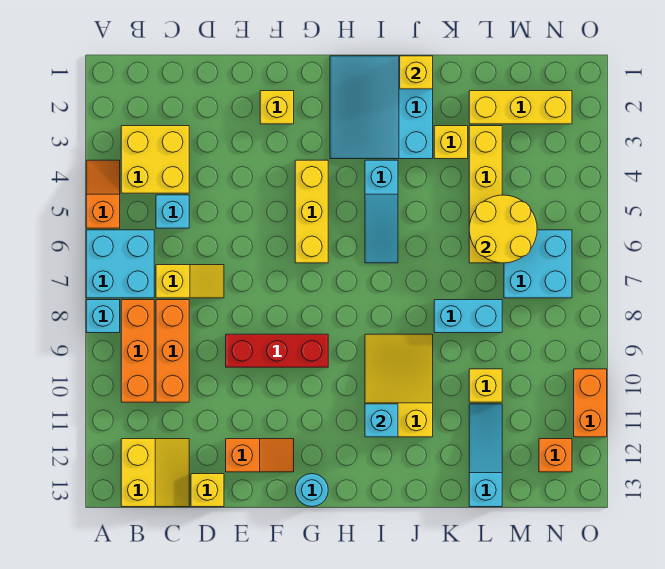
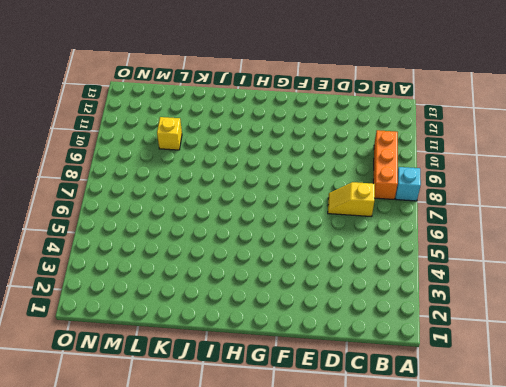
none -> orange slope A4:A5 level 1 top 5
none -> cyan brick A6:B7 level 1
none -> yellow brick B3:C4 level 1
none -> yellow slope B12:C13 level 1 top B

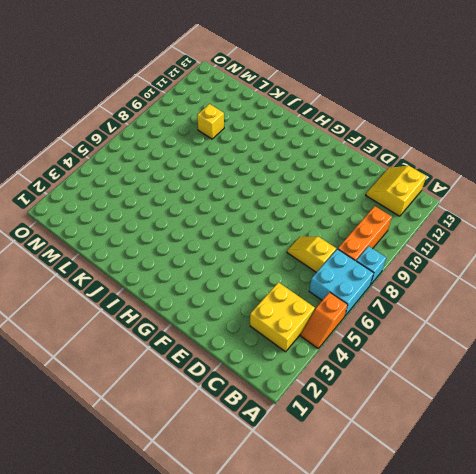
none -> cyan brick C5 level 1
none -> orange brick C8:C10 level 1
none -> yellow brick D13 level 1
none -> red brick E9:G9 level 1

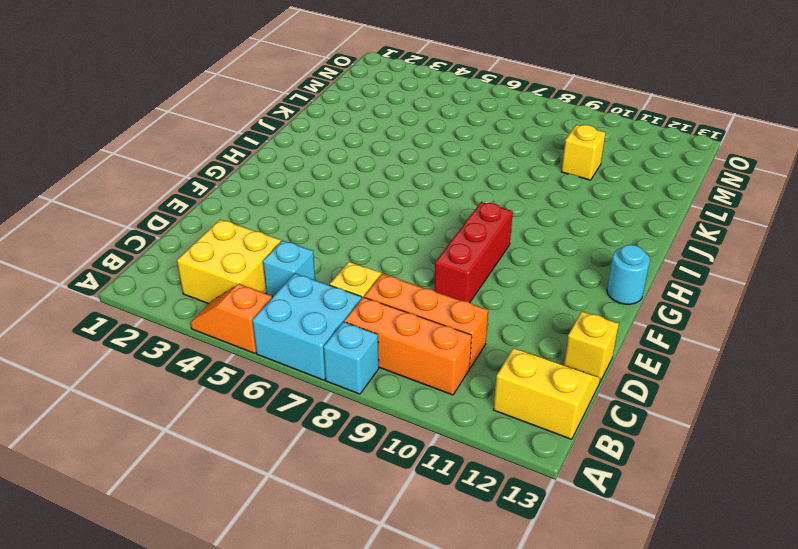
none -> orange slope E12:F12 level 1 top E
none -> yellow brick F2 level 1
none -> yellow brick G4:G6 level 1
none -> cyan slope H1:J3 level 1 top J

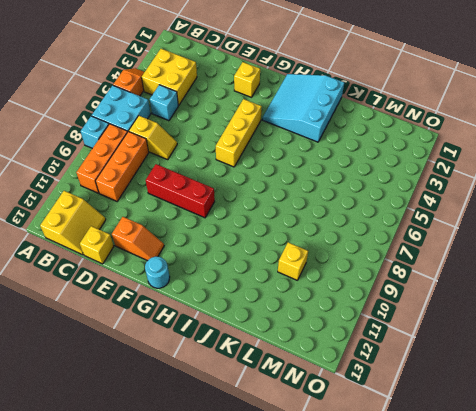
none -> cyan slope I4:I6 level 1 top 4
none -> yellow slope I9:J11 level 1 top 11
none -> yellow brick K3 level 1
none -> cyan brick K8:L8 level 1

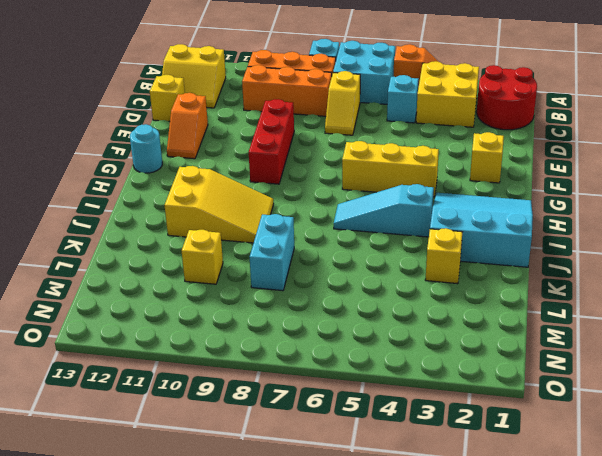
red round brick B1:C2 level 1 -> none
none -> yellow brick L2:N2 level 1
none -> yellow brick L3:L6 level 1
none -> cyan slope L11:L13 level 1 top 13
none -> cyan brick M6:N7 level 1

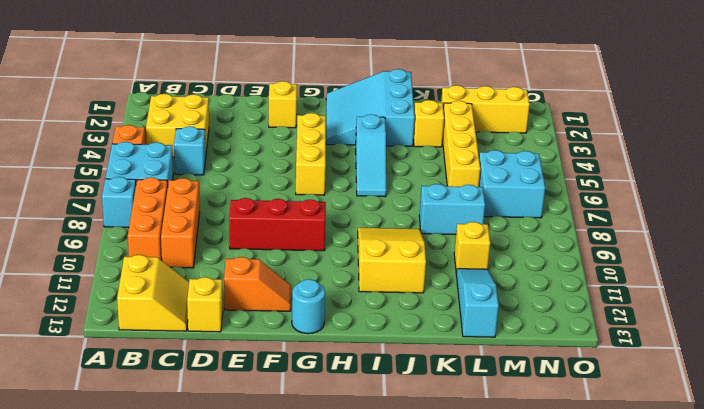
none -> yellow slope C7:D7 level 1 top C
none -> orange brick N12 level 1
none -> orange brick O10:O11 level 1
none -> cyan brick I11 level 2

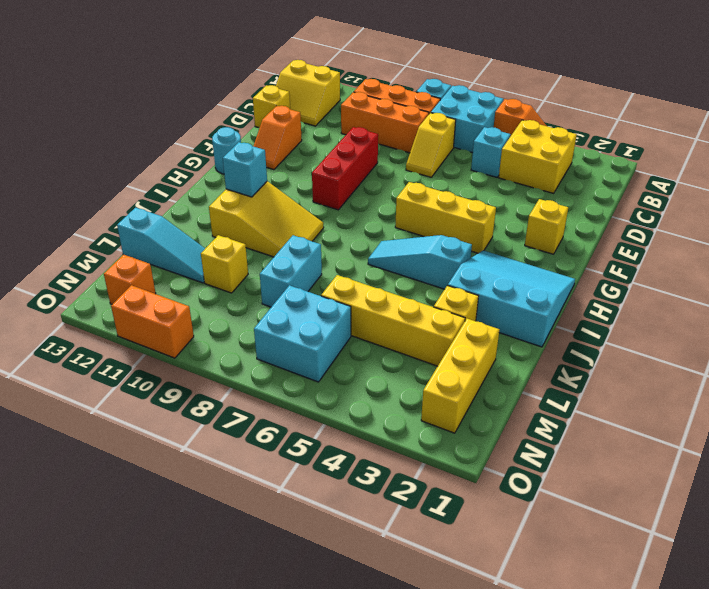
none -> yellow brick J1 level 2
none -> yellow round brick L5:M6 level 2

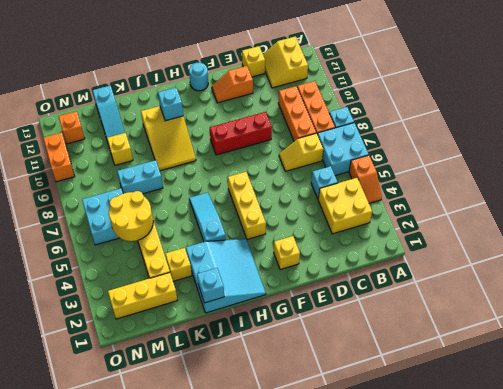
cyan brick J1 level 2 -> yellow brick J1 level 2

